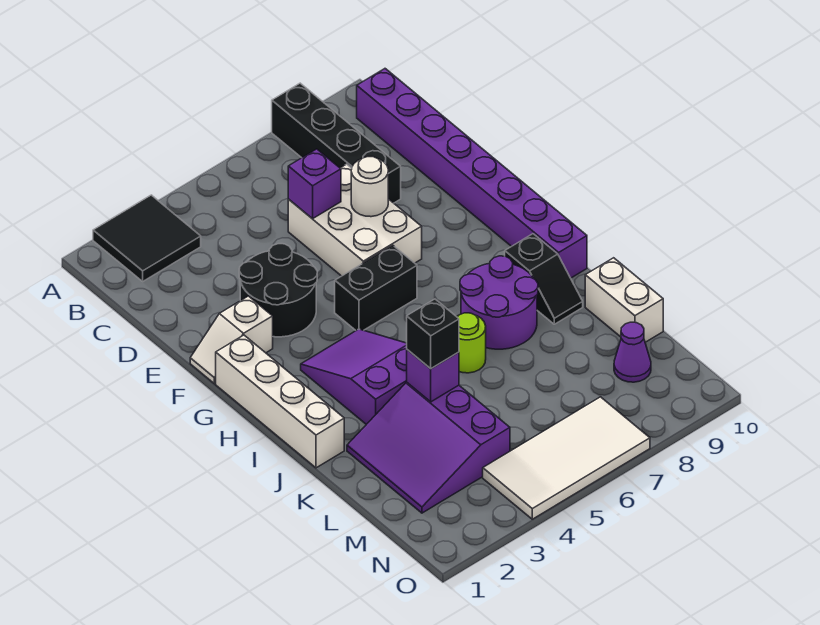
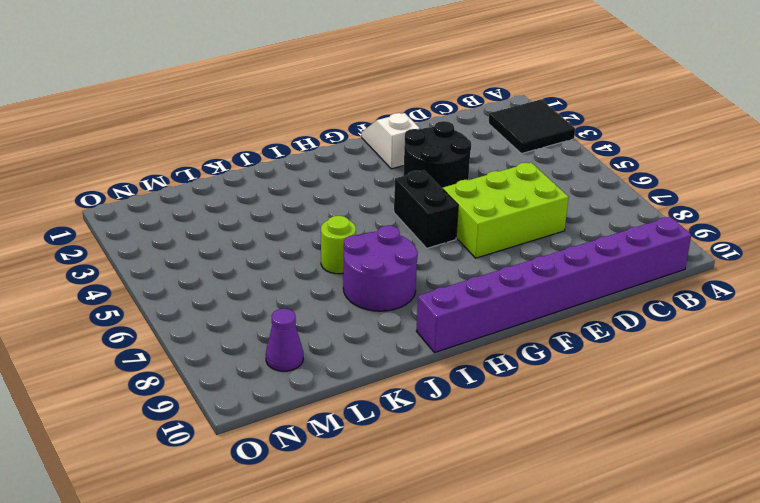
lime brick D6:F7 level 1 -> white brick D6:F7 level 1
none -> black brick A8:D8 level 1
none -> white brick G1:J1 level 1
none -> purple slope H3:J4 level 1 top J

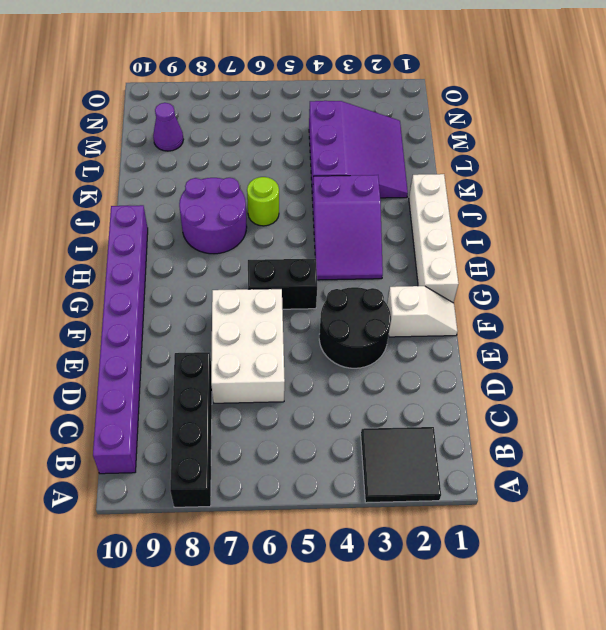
none -> black slope I9:J9 level 1 top I
none -> white brick K10:L10 level 1
none -> white tile N4:O7 level 1

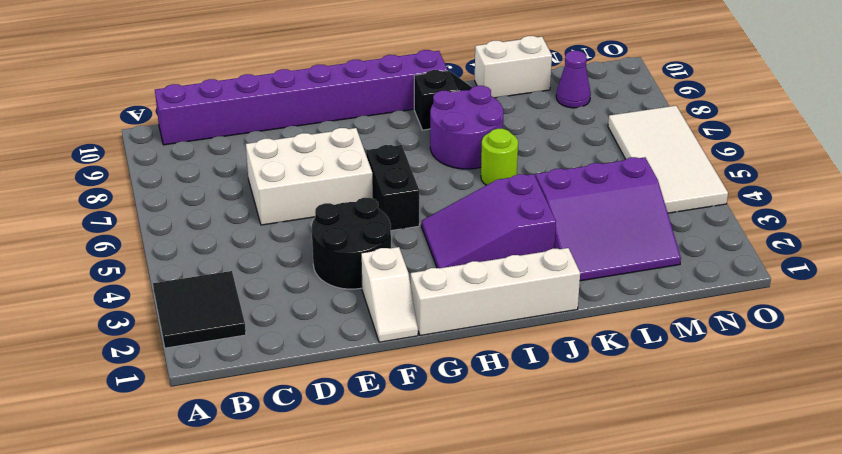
none -> black brick A8:D8 level 1
none -> purple brick D6 level 2
none -> white round brick E7 level 2

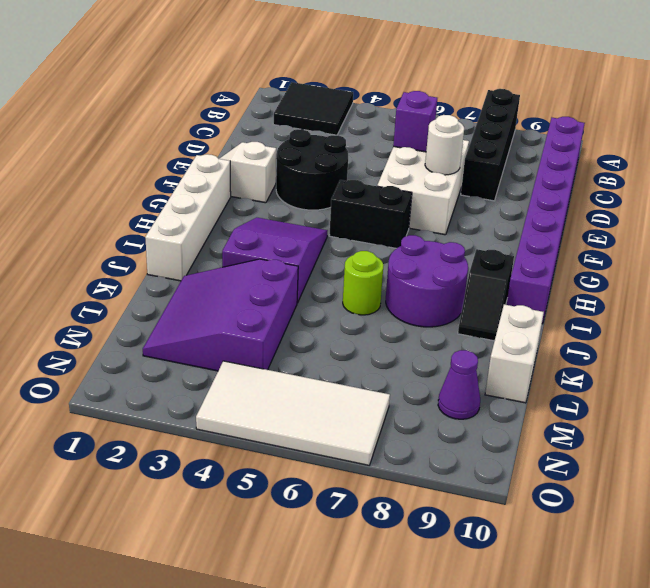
none -> purple brick K4 level 2
none -> black brick K4 level 3

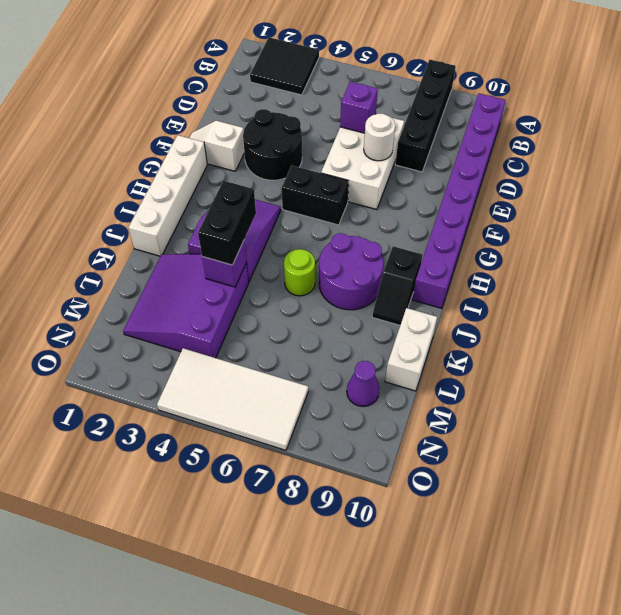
black brick J4:K4 level 3 -> black brick K4 level 3

